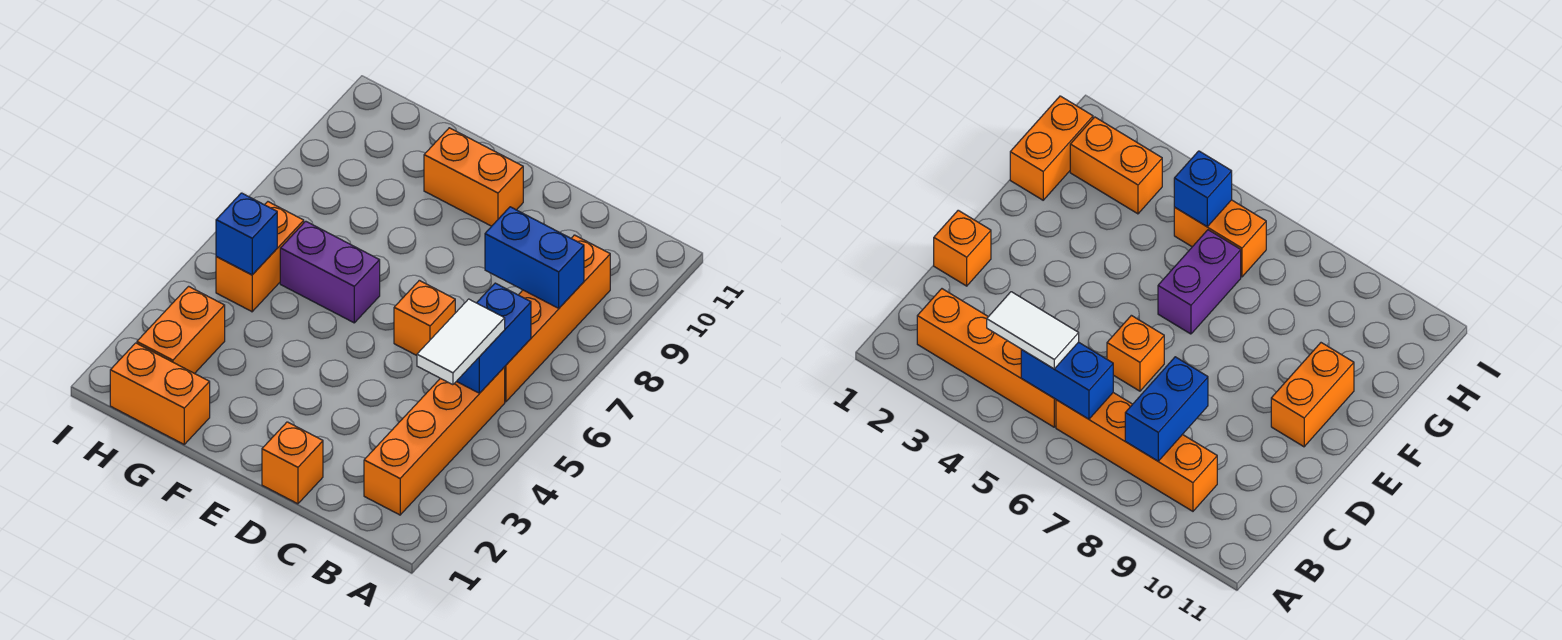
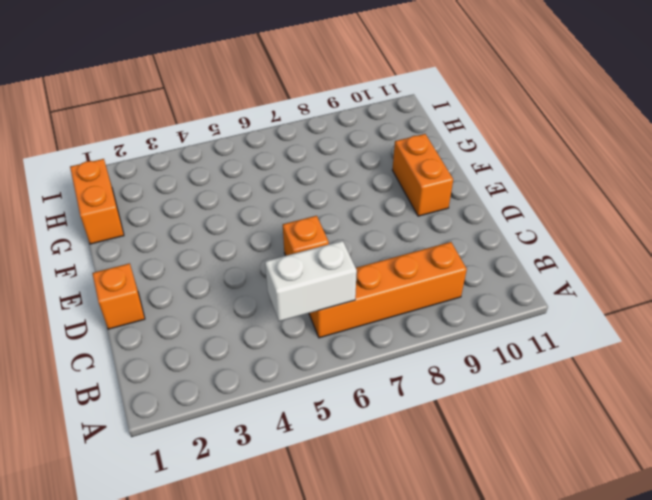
white brick B5:B6 level 2 -> blue brick B5:B6 level 2
none -> orange brick B2:B5 level 1
none -> purple brick F6:G6 level 1
none -> orange brick H2:H3 level 1

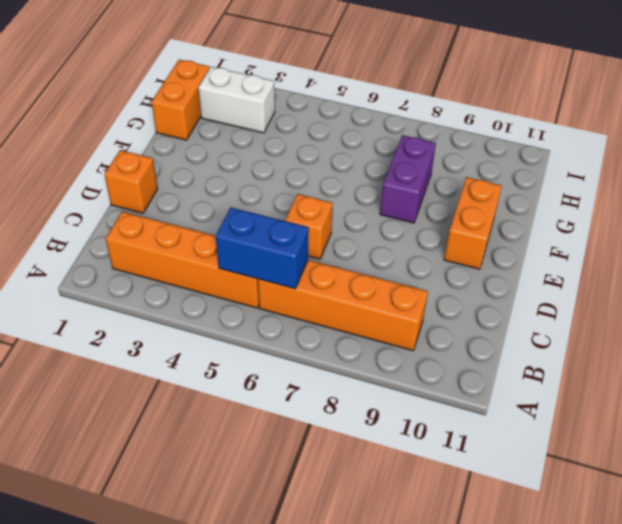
purple brick F8:G8 level 1 -> purple brick F6:G6 level 1
white brick H2:H3 level 1 -> orange brick H2:H3 level 1
none -> orange brick H5:H6 level 1
none -> blue brick B8:C8 level 2
none -> blue brick H5 level 2

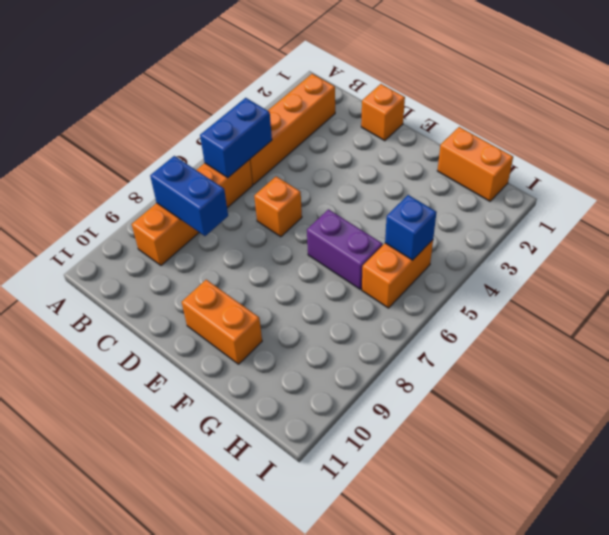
none -> orange brick H2:H3 level 1
none -> white tile B4:B5 level 3

